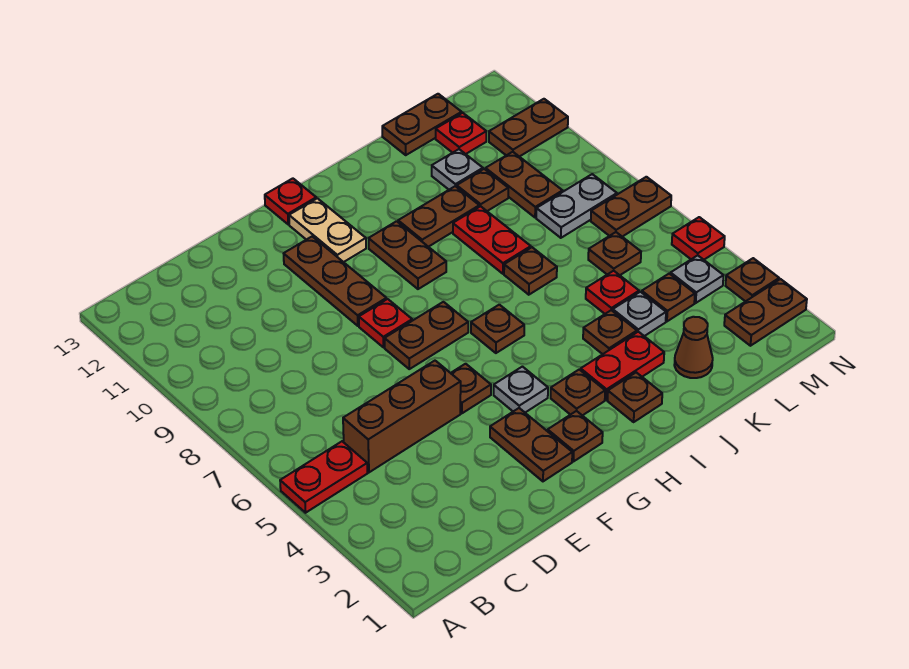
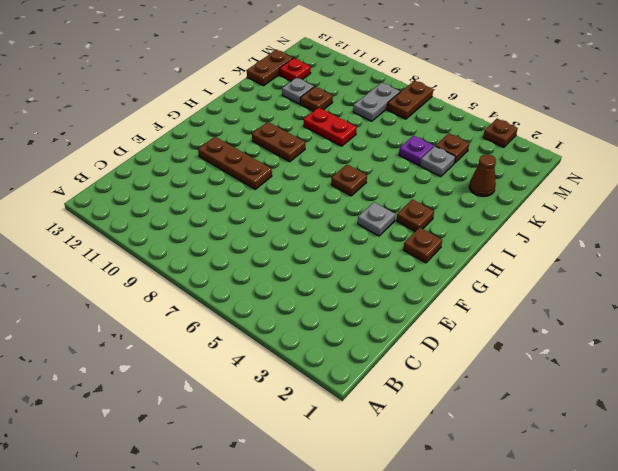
purple plate K5 level 1 -> red plate K5 level 1
none -> red plate A5:B5 level 1
none -> brown brick C5:E5 level 1
none -> brown plate F2:F3 level 1
none -> brown plate F5 level 1

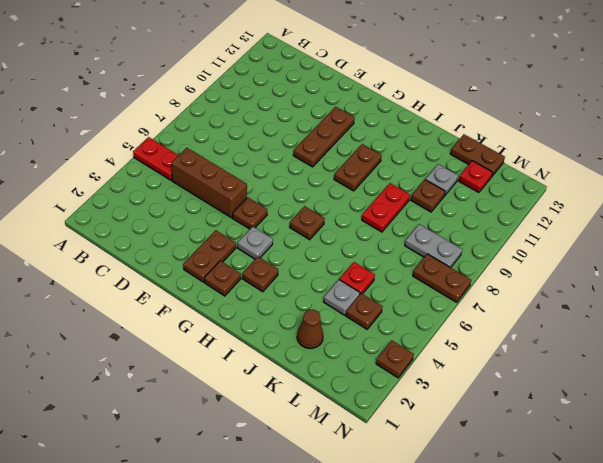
none -> brown plate F7:G7 level 1
none -> red plate F8 level 1
none -> tan plate G11:G12 level 1
none -> red plate G13 level 1

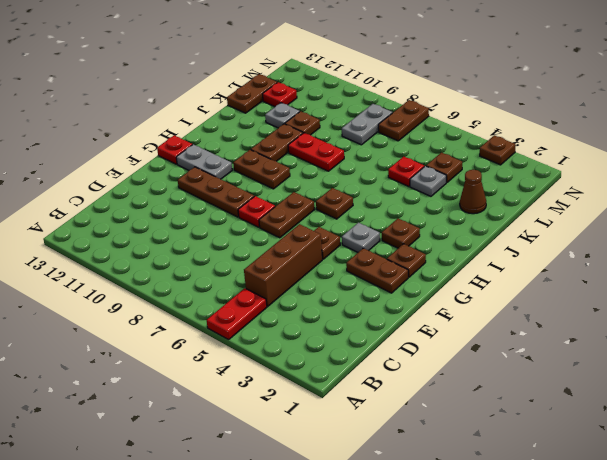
grey plate G11:G12 level 1 -> tan plate G11:G12 level 1
none -> brown plate I2 level 1
none -> red plate I3:J3 level 1
none -> brown plate J4 level 1
none -> brown plate J7 level 1

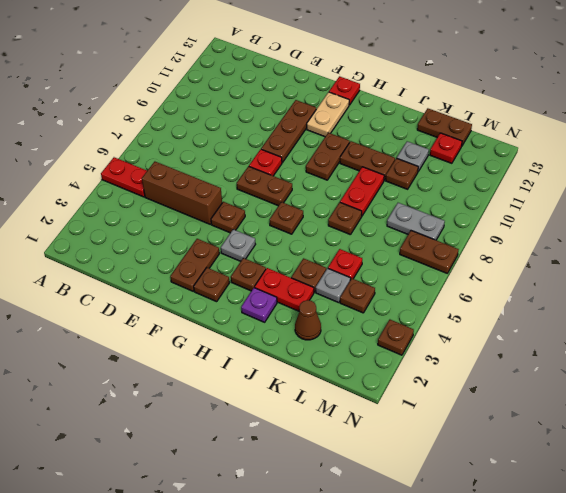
purple plate I2 level 1 -> brown plate I2 level 1
none -> brown plate L6 level 1
none -> brown plate L9:L10 level 1
none -> brown plate M2:N2 level 1
none -> grey plate M4 level 1

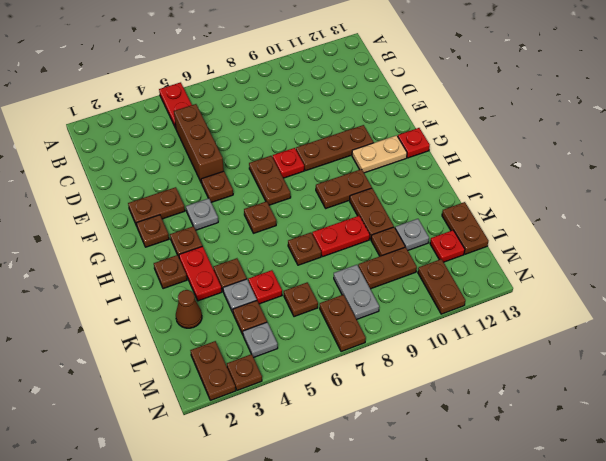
none -> red plate N5 level 1

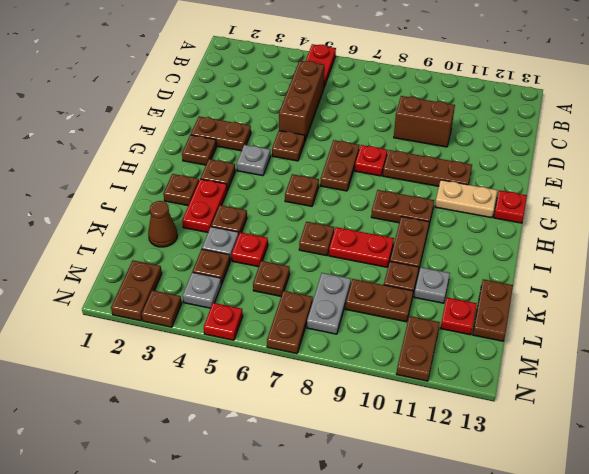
brown brick D9:D10 level 1 -> none

